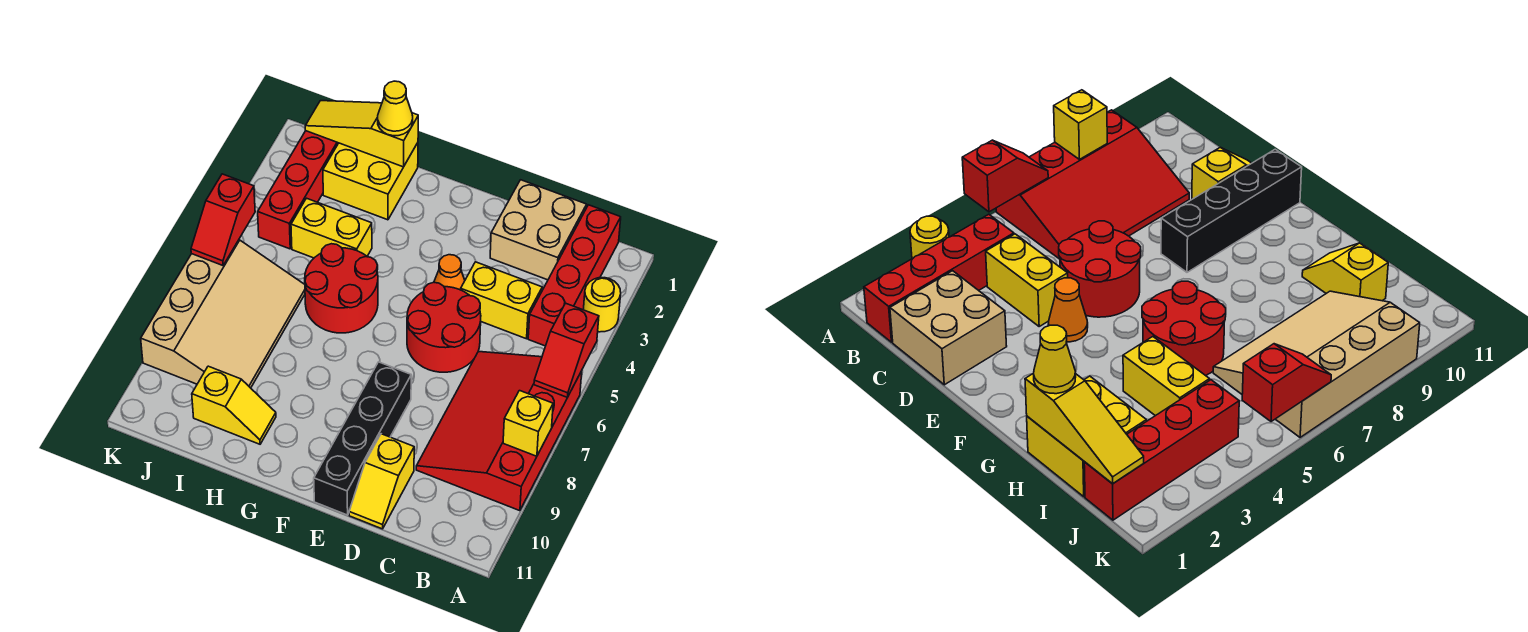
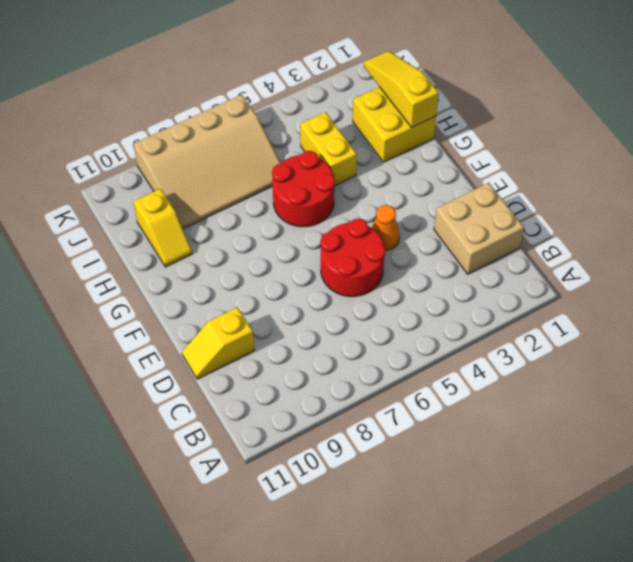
none -> yellow round brick A3 level 1
none -> red slope A6:C9 level 1 top A
none -> red brick B1:B4 level 1

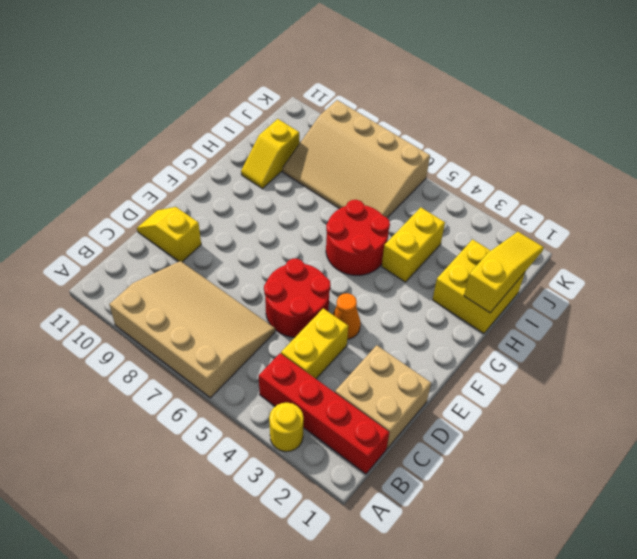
tan slope A6:C9 level 1 top A -> red slope A6:C9 level 1 top A
none -> black brick E8:E11 level 1
none -> red brick J1:J4 level 1
none -> red slope A5:A6 level 2 top 5

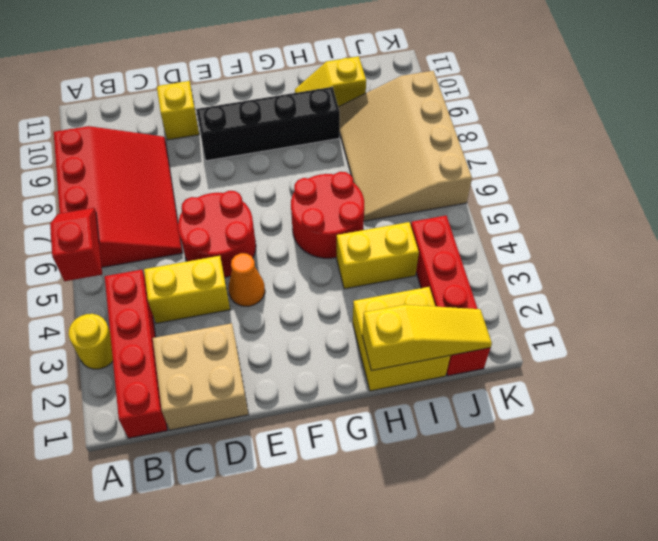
black brick E9:H9 level 1 -> black brick E8:E11 level 1
none -> yellow brick A8 level 2
none -> red slope K5:K6 level 2 top 5
none -> yellow cone H1 level 3

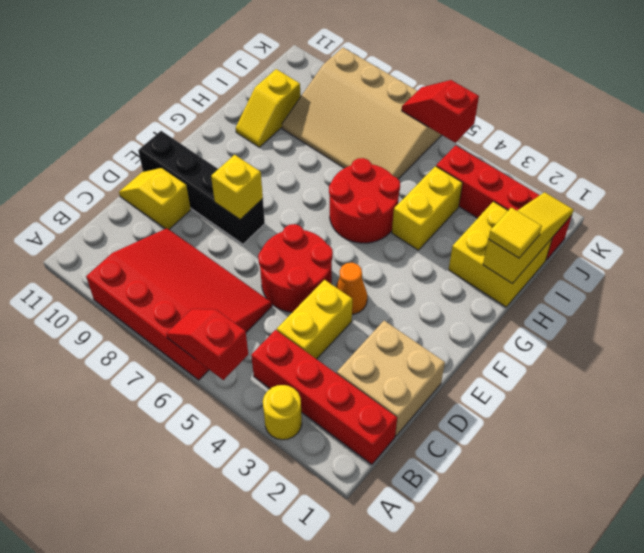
yellow brick E8 level 2 -> yellow brick A8 level 2
yellow tile H1 level 3 -> yellow cone H1 level 3

